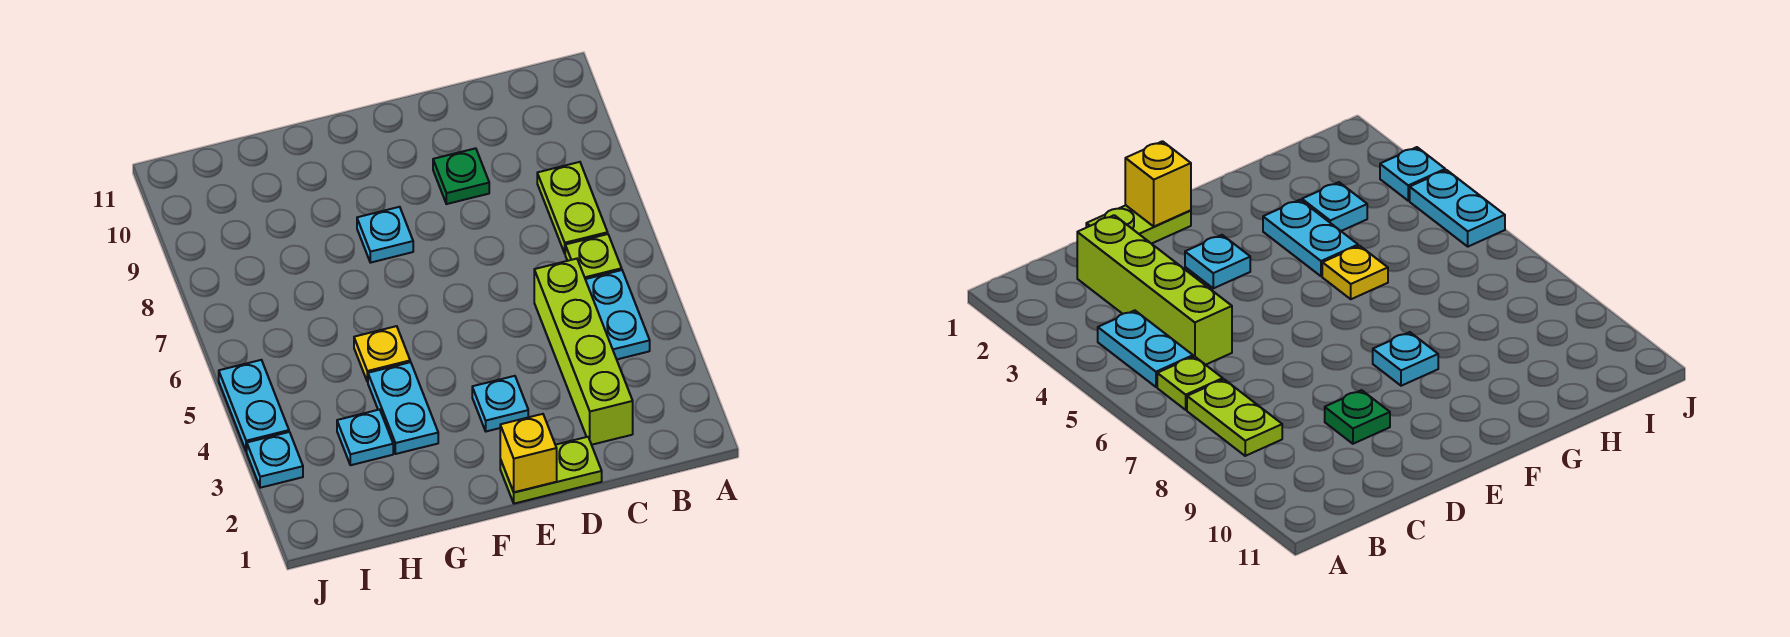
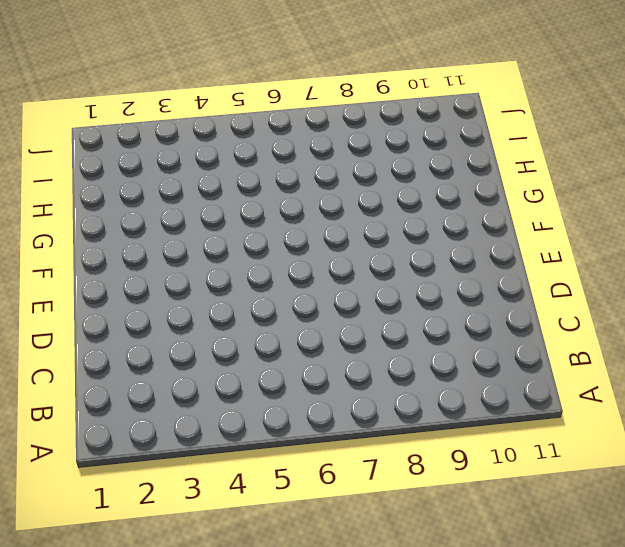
none -> cyan plate B4:B5 level 1
none -> lime plate B6 level 1
none -> lime plate B7:B8 level 1

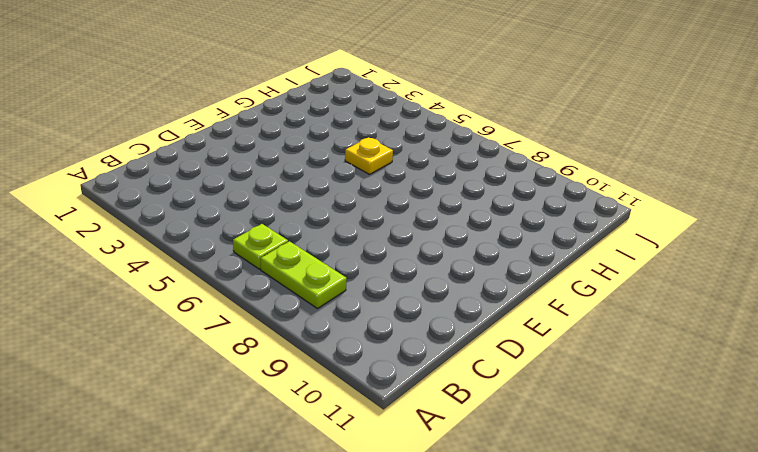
none -> cyan plate B4:B5 level 1
none -> lime brick C2:C5 level 1
none -> lime plate D1:E1 level 1

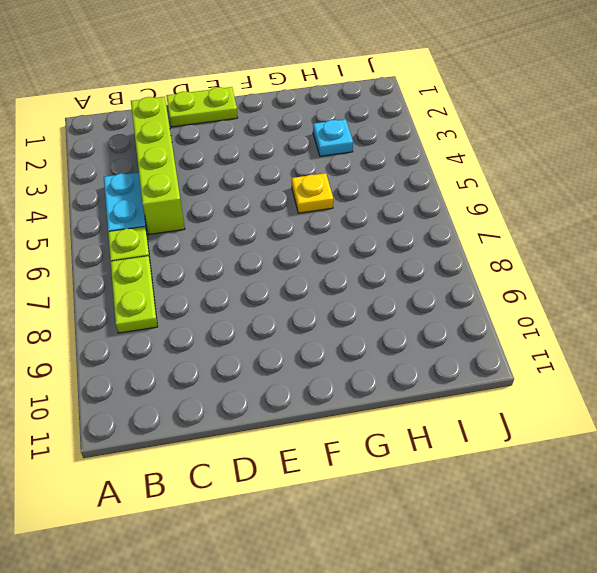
none -> green plate D9 level 1
none -> cyan plate E3 level 1
none -> cyan plate F8 level 1

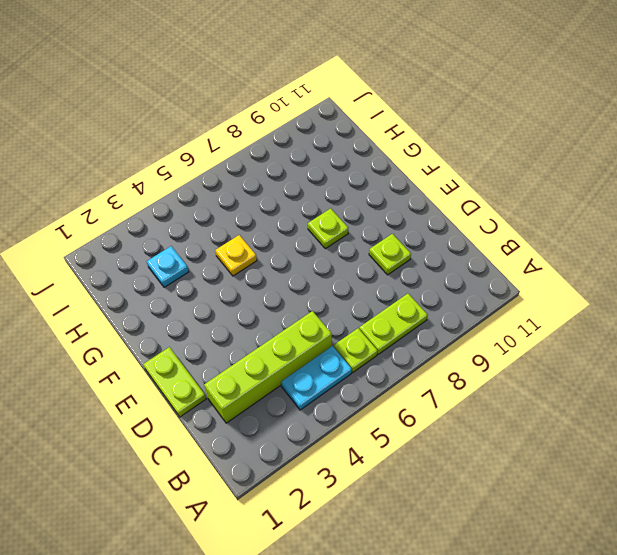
lime plate D9 level 1 -> green plate D9 level 1
lime plate F8 level 1 -> cyan plate F8 level 1
none -> cyan plate E3 level 1
none -> cyan plate G3:G4 level 1
none -> cyan plate J3 level 1

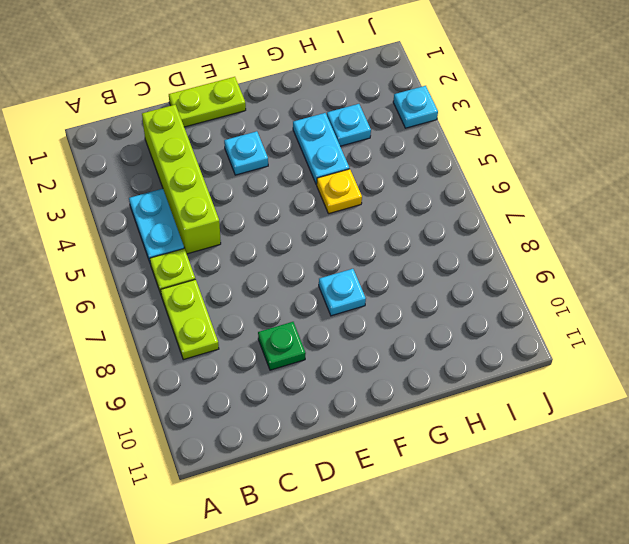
none -> cyan plate J4:J5 level 1
none -> yellow brick E1 level 2

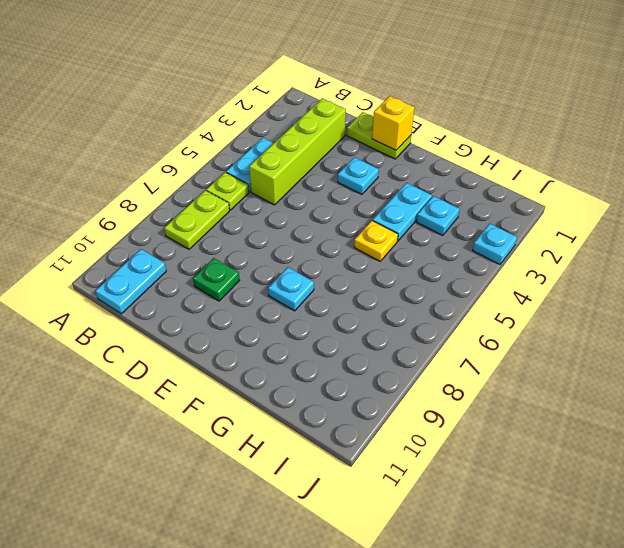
cyan plate B10:B11 level 1 -> cyan plate J4:J5 level 1

